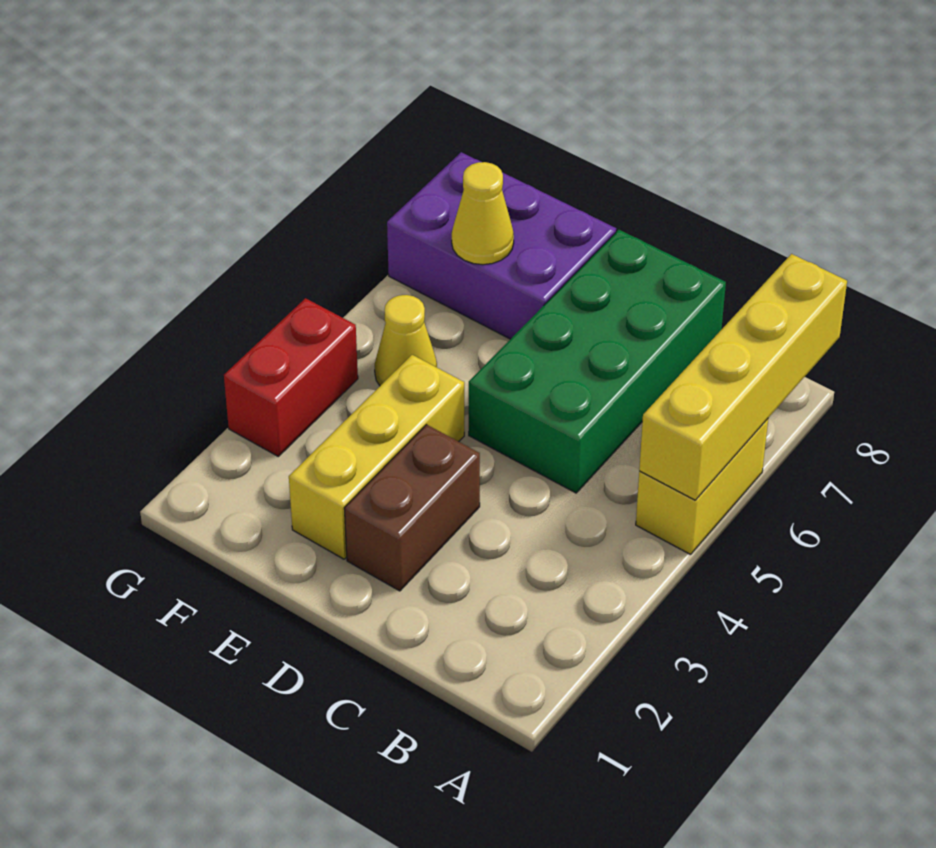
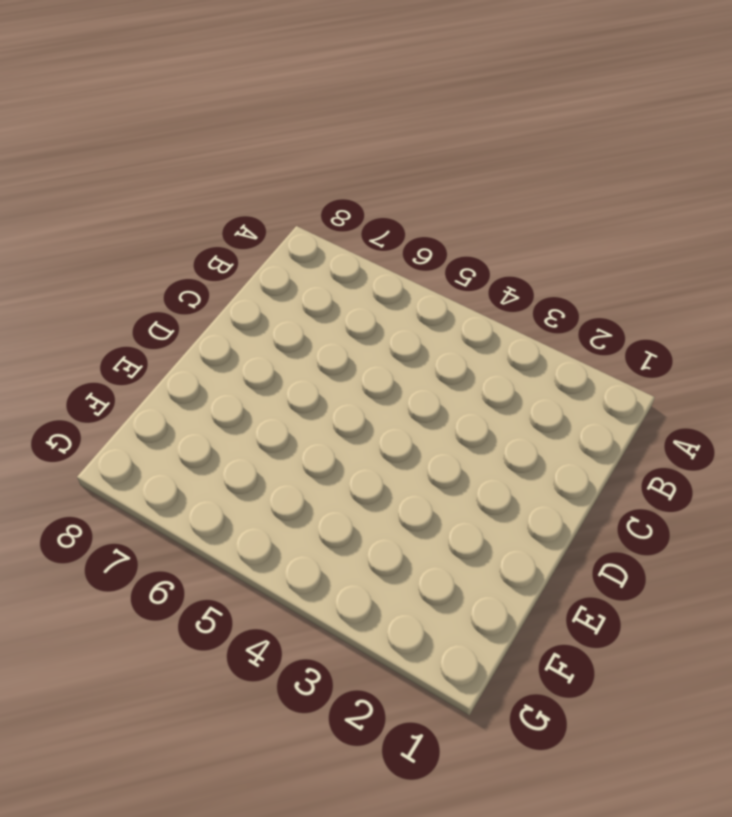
none -> yellow brick A5:A6 level 1
none -> green brick C5:D8 level 1

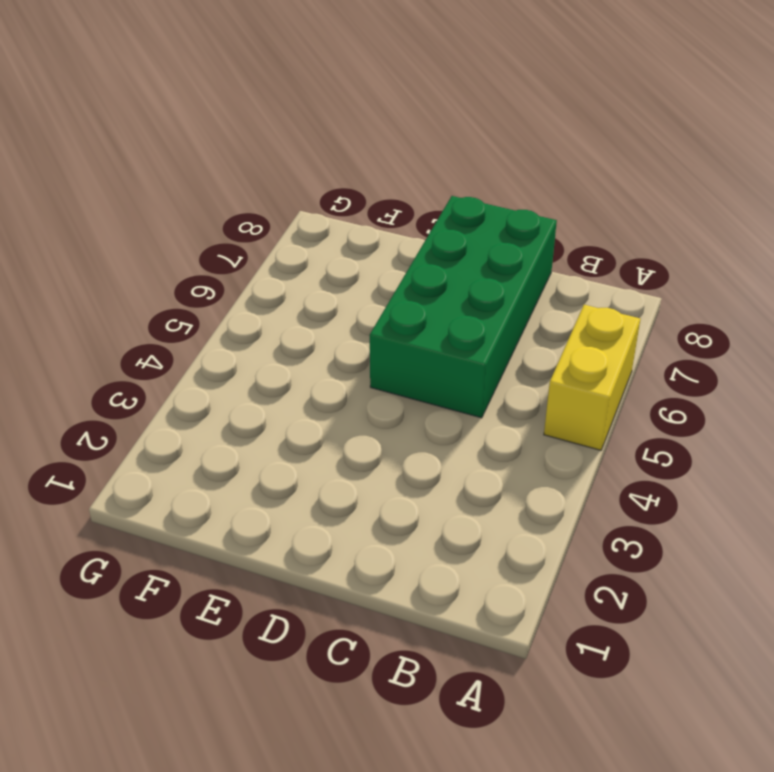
none -> brown brick D2:D3 level 1
none -> yellow brick E2:E4 level 1

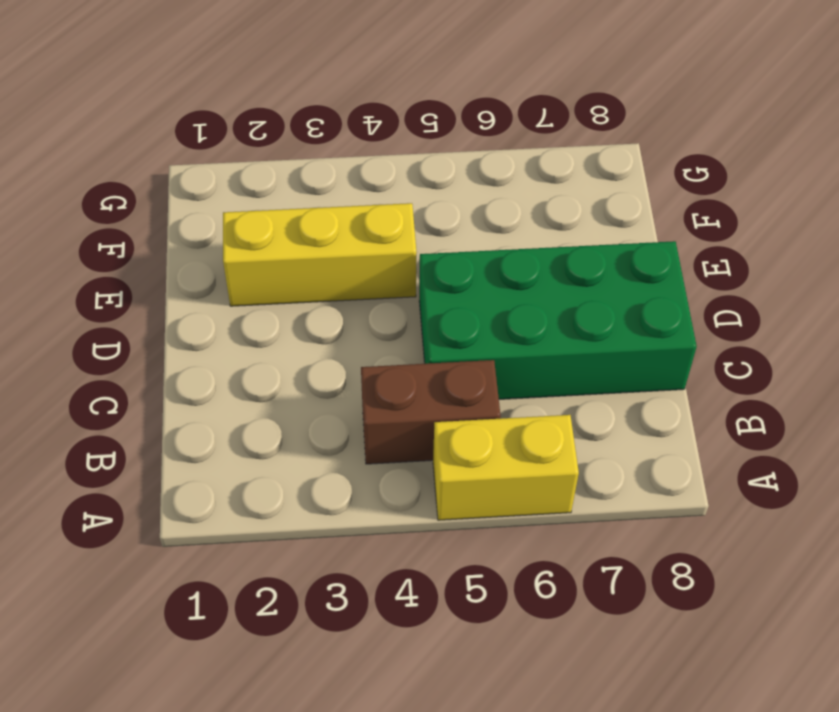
brown brick B4:B5 level 1 -> brown brick D2:D3 level 1
none -> purple brick E7:G8 level 1
none -> yellow cone F5 level 1

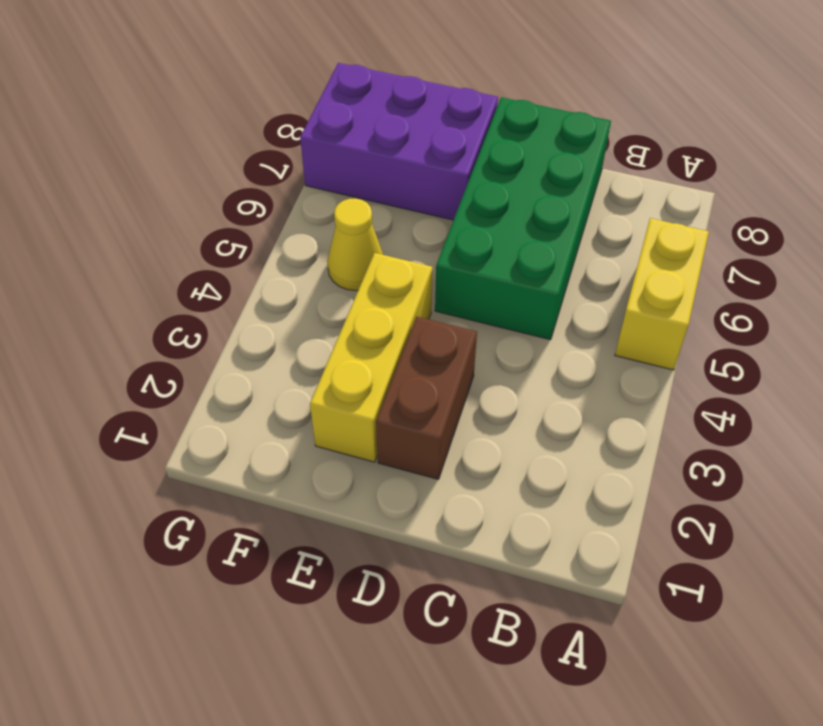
none -> red brick G3:G4 level 1
none -> yellow brick A5:A8 level 2

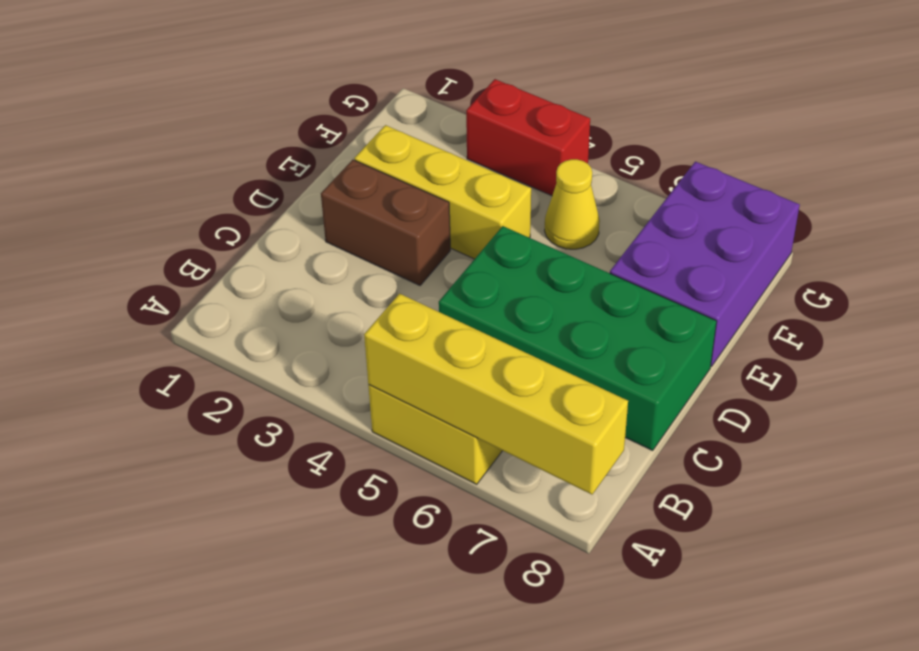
none -> yellow cone F7 level 2

